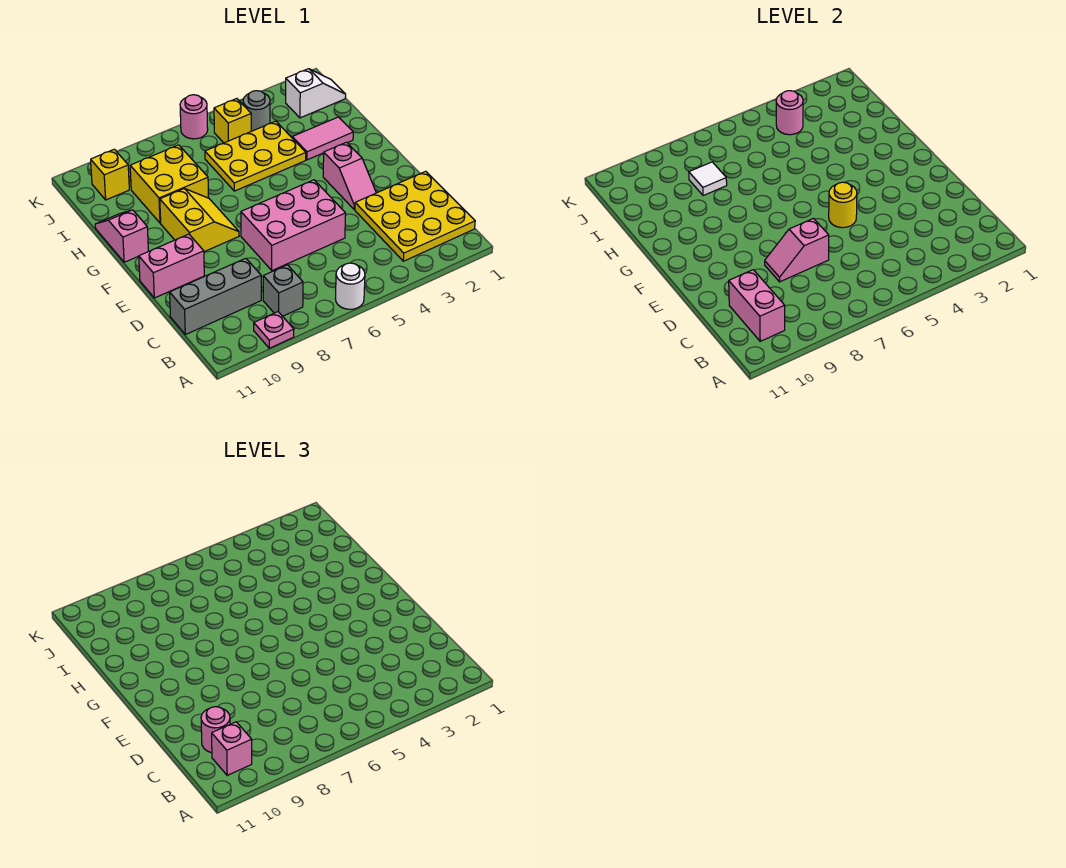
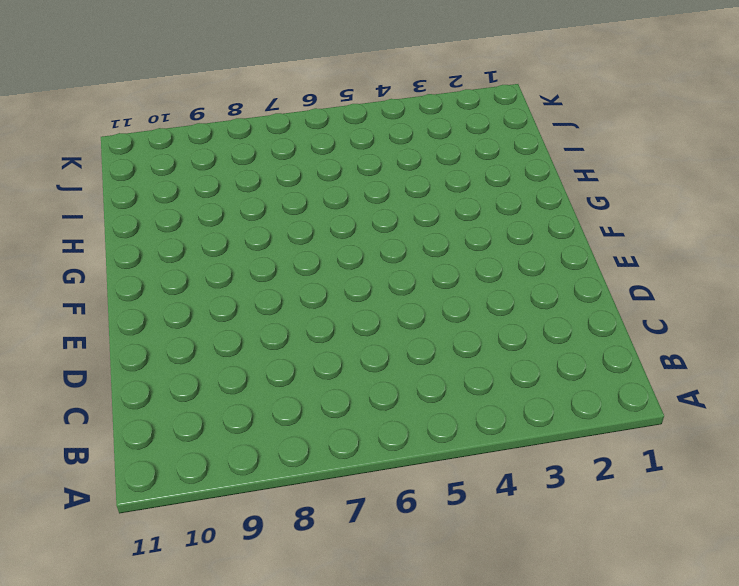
none -> white round brick A6 level 1
none -> pink plate A9 level 1
none -> yellow plate B1:D3 level 1

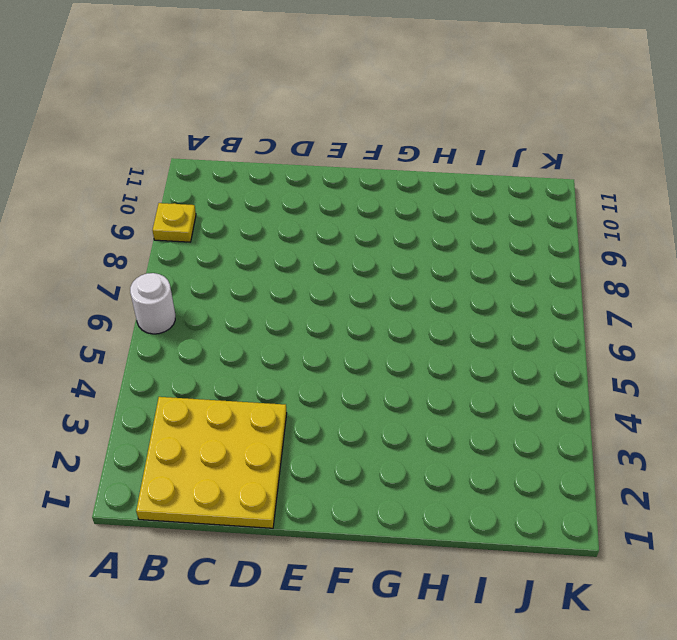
yellow plate A9 level 1 -> pink plate A9 level 1
none -> grey brick B8 level 1
none -> grey brick C9:C11 level 1
none -> pink brick D5:E7 level 1

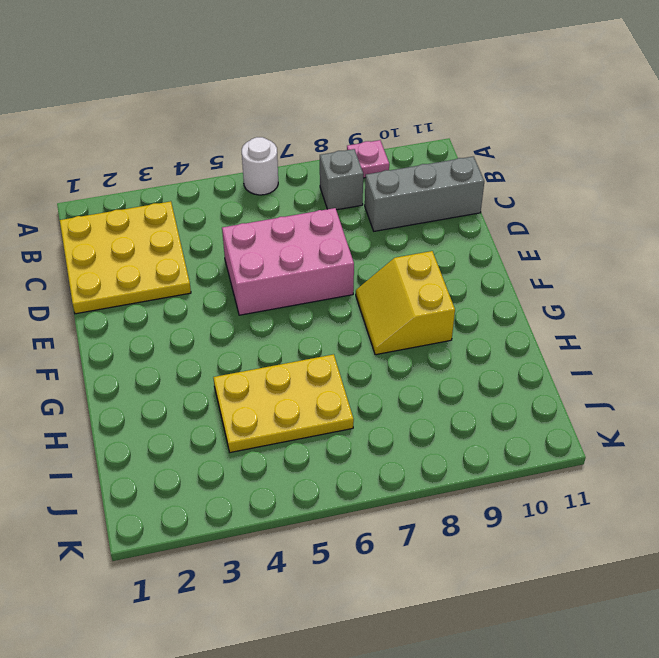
none -> pink slope E3:F3 level 1 top F
none -> pink brick E10:E11 level 1
none -> pink slope G11:H11 level 1 top G

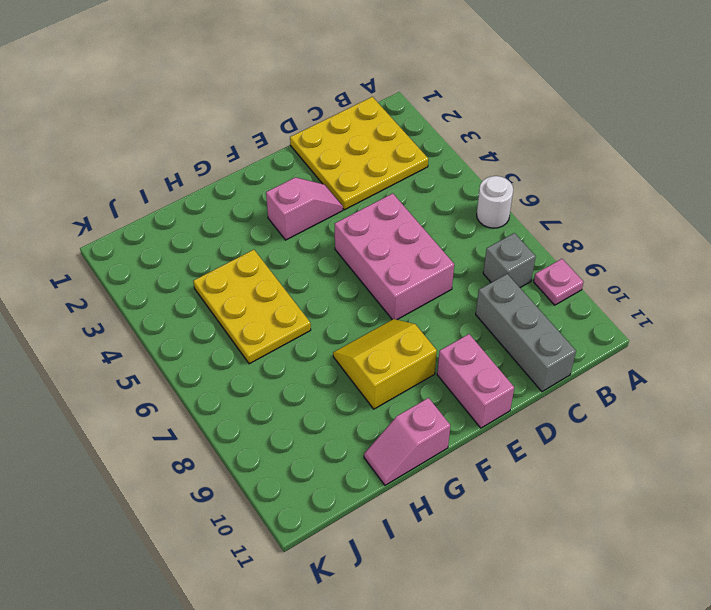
none -> pink tile H2:H3 level 1
none -> yellow brick H8:I9 level 1
none -> white slope J1:J2 level 1 top 2

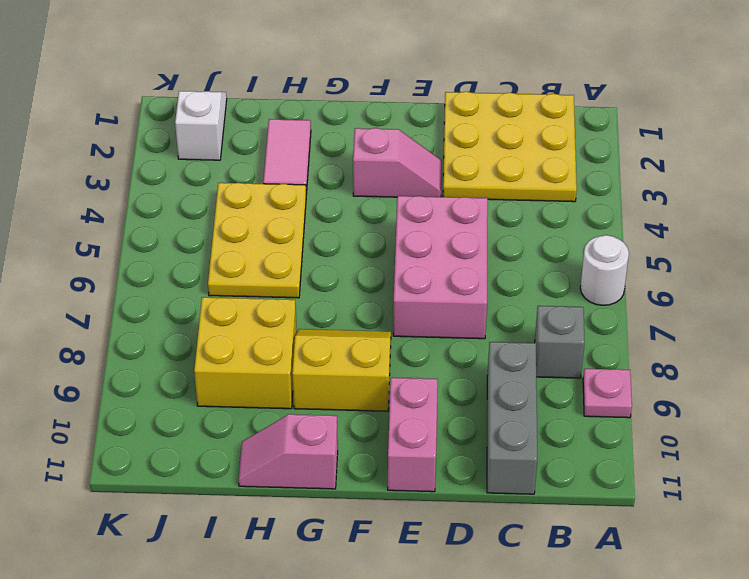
none -> grey round brick J4 level 1
none -> yellow brick J5 level 1
none -> yellow brick J10 level 1

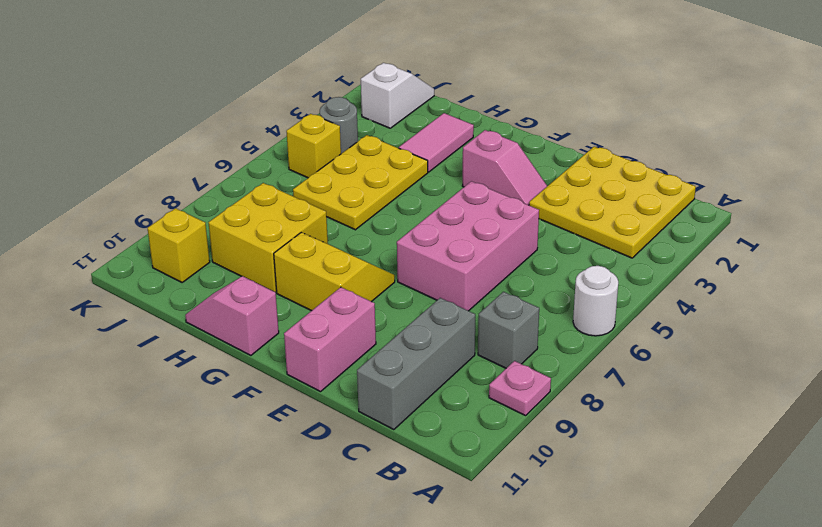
none -> pink round brick K6 level 1
none -> pink brick B10:C10 level 2
none -> pink slope D7:D8 level 2 top 7

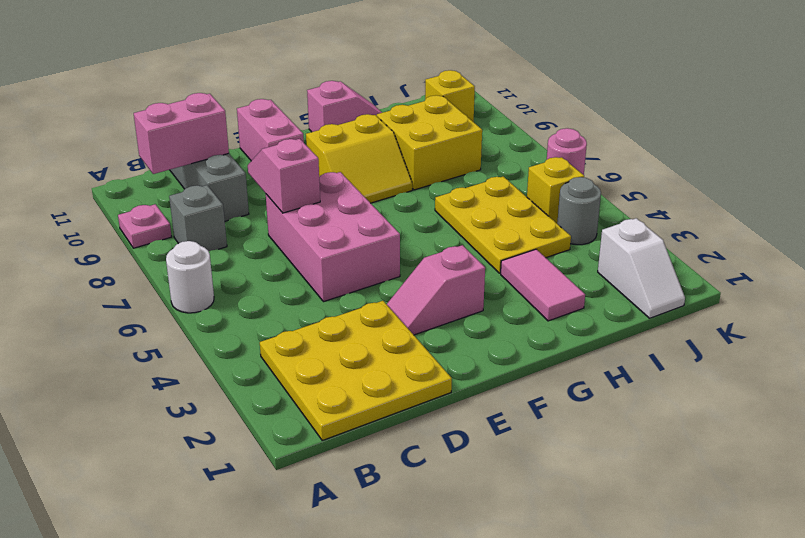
none -> yellow round brick E5 level 2
none -> white tile I8 level 2
none -> pink round brick J4 level 2

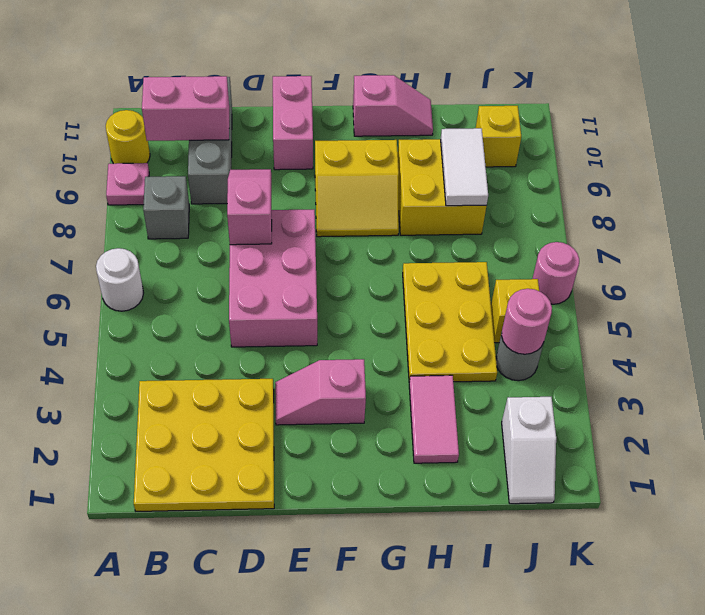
yellow round brick A10 level 1 -> yellow round brick E5 level 2
white tile I8:I9 level 2 -> white tile I8 level 2
none -> pink brick B10 level 3
none -> pink round brick C10 level 3

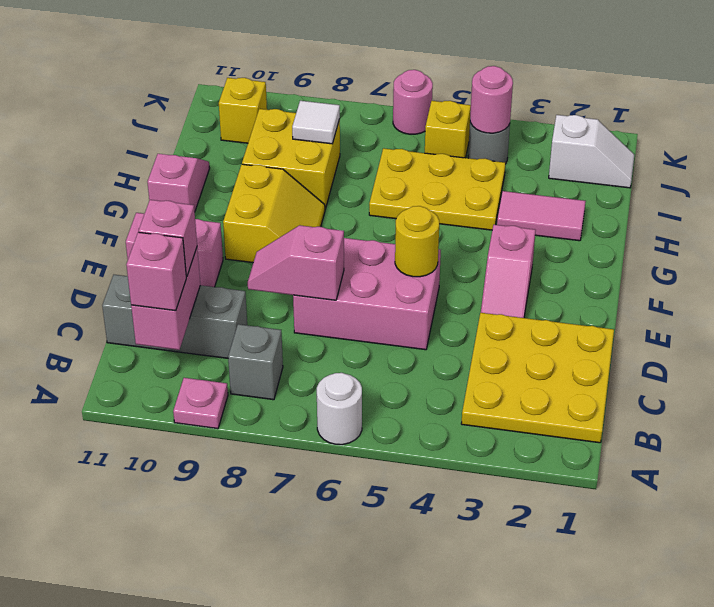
pink brick C10 level 3 -> pink round brick C10 level 3

